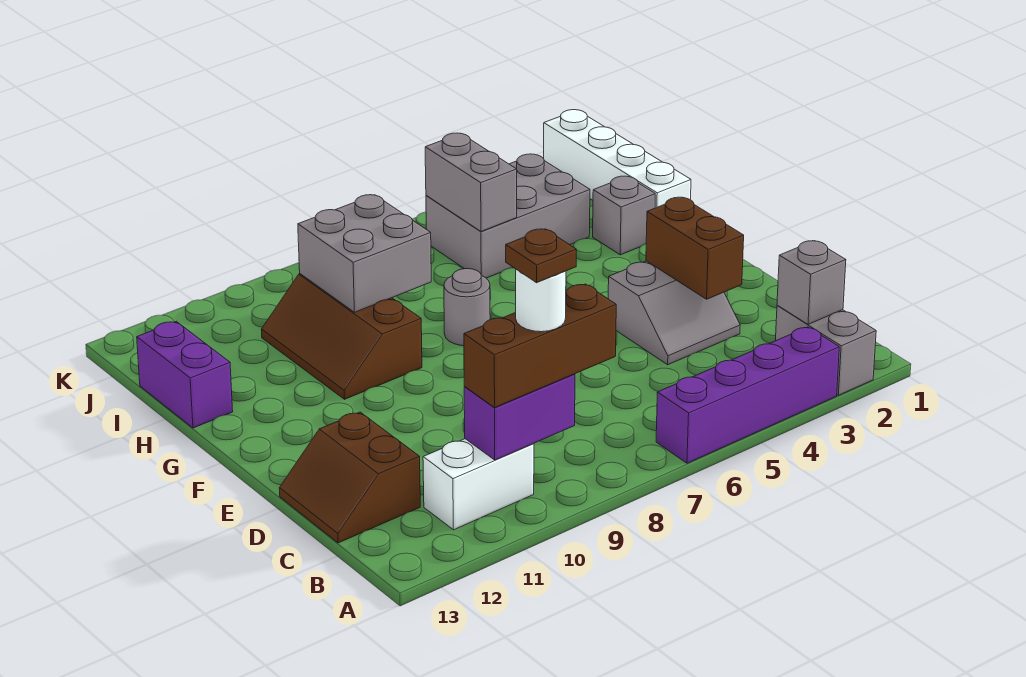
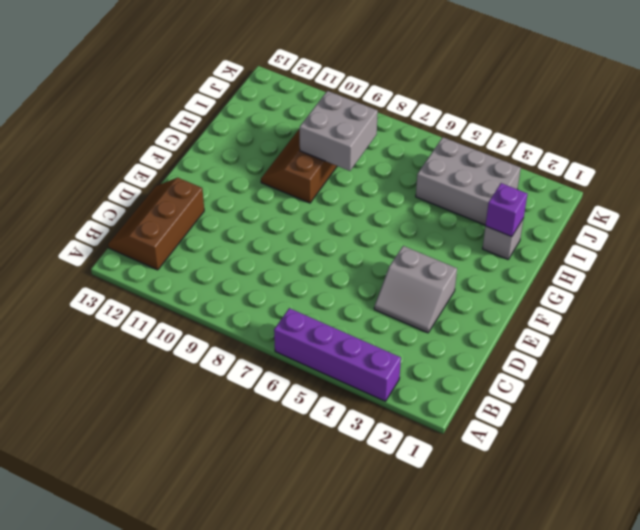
brown slope B12:D13 level 1 top 12 -> brown slope C12:D13 level 1 top 12
purple brick H2 level 2 -> none
none -> grey brick A2:B2 level 1
none -> white brick B10:B11 level 1
none -> grey round brick G7 level 1

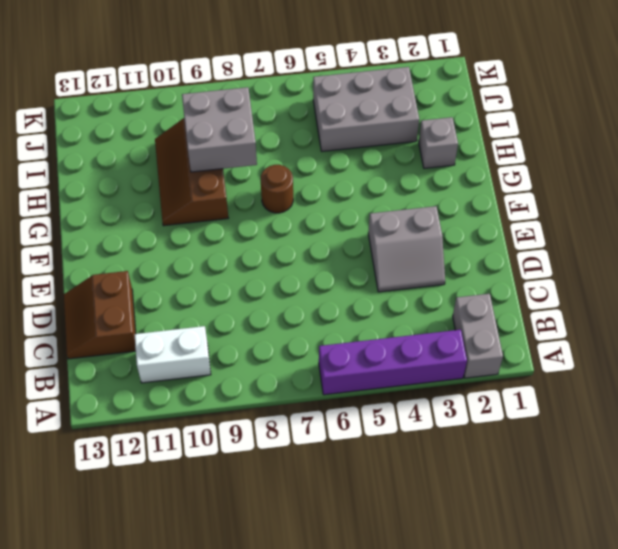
brown round brick G7 level 1 -> grey round brick G7 level 1
none -> white brick H1:K1 level 1
none -> purple brick H13:I13 level 1
none -> grey brick B2 level 2

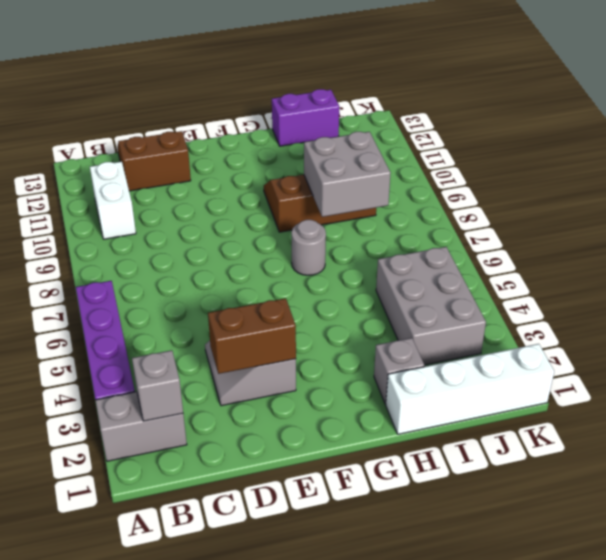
none -> purple brick B9:B10 level 2
none -> grey brick I5:J5 level 2
none -> brown brick B8:B10 level 3

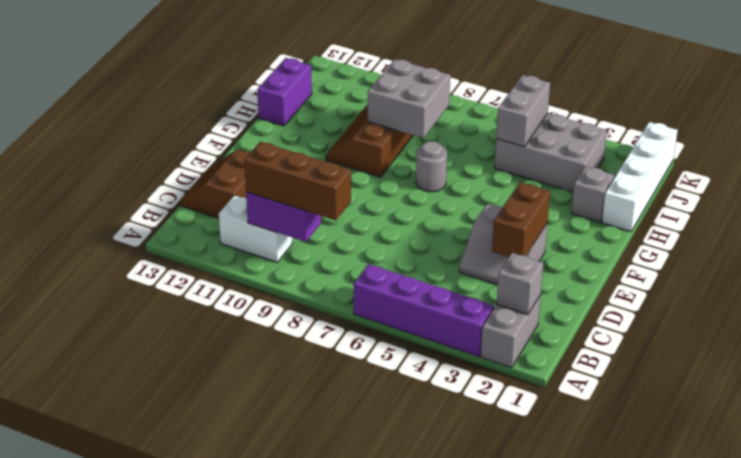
none -> white round brick B9 level 4
none -> brown plate B9 level 5

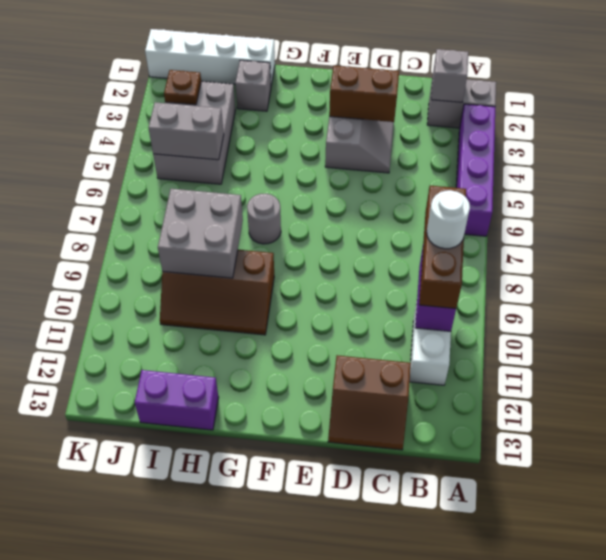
brown plate J3 level 2 -> brown plate B9 level 5

